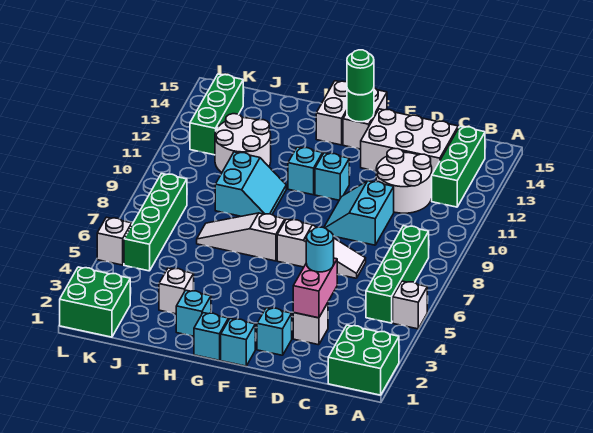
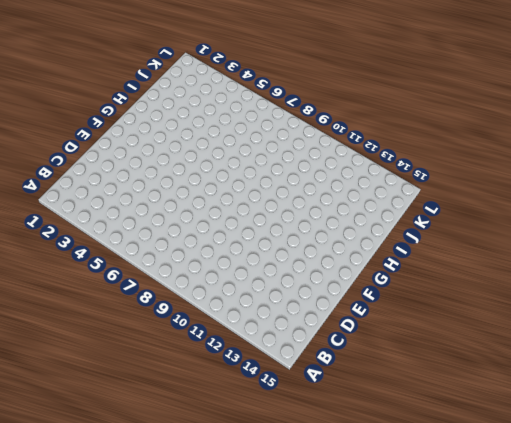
none -> green brick A1:B2 level 1
none -> white brick A5 level 1
none -> green brick B5:B8 level 1

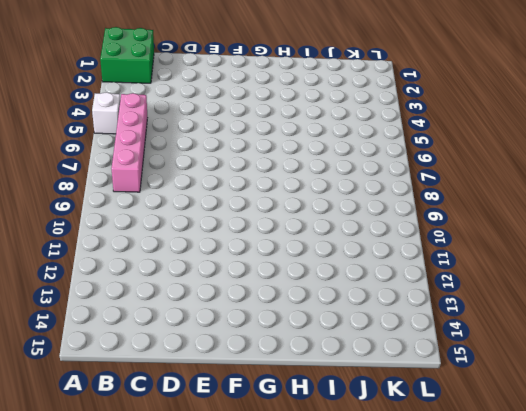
pink brick B5:B8 level 1 -> green brick B5:B8 level 1
none -> green brick B12:B14 level 1
none -> white round brick C11:D12 level 1
none -> white brick C13:E14 level 1

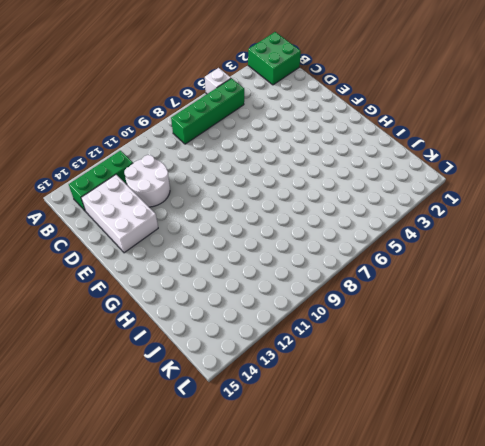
none -> white brick D3 level 1
none -> white slope D7:F7 level 1 top F
none -> cyan slope D9:E10 level 1 top D

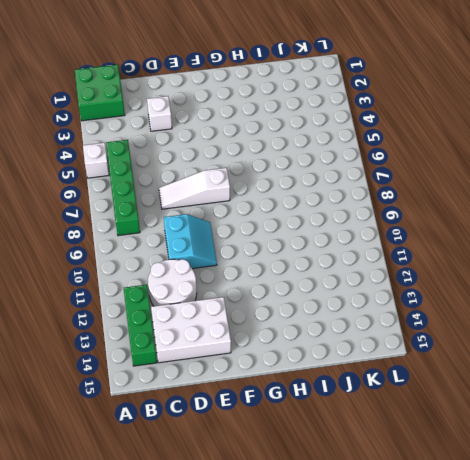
none -> cyan brick E2 level 1
none -> cyan brick F1 level 1
none -> cyan brick F11 level 1

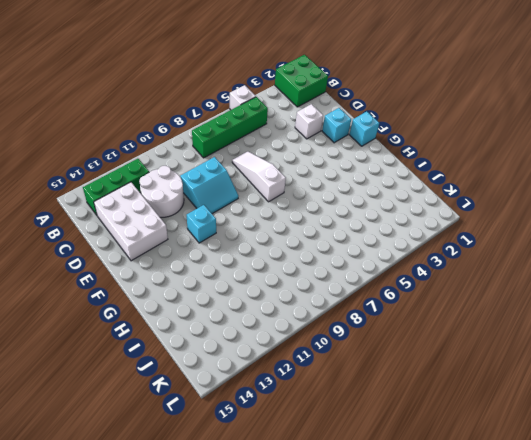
none -> white brick F14:F15 level 1
none -> cyan brick G1 level 1
none -> white slope G7:I7 level 1 top G

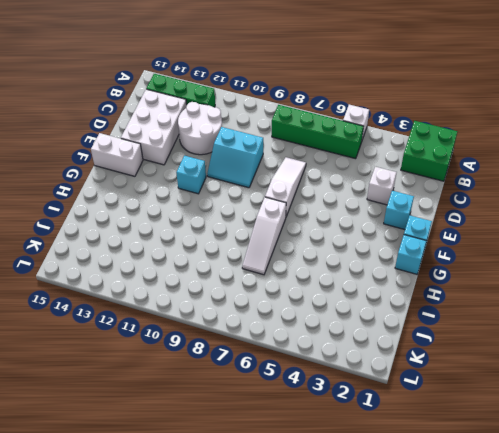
none -> cyan brick G11 level 1
none -> white brick G14:G15 level 1
none -> cyan brick H2 level 1

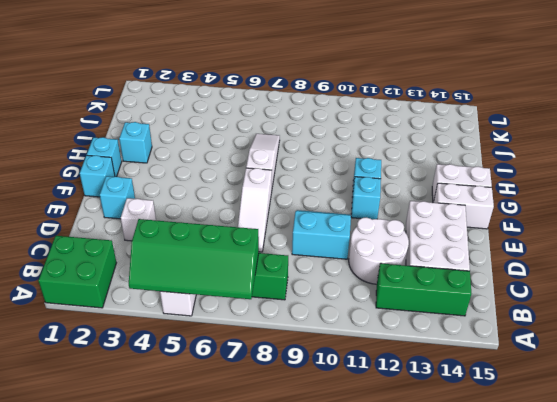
green slope A4:B7 level 2 top B -> none
none -> cyan slope H9:I10 level 1 top I
none -> white brick I3 level 1
none -> white round brick I11:J12 level 1

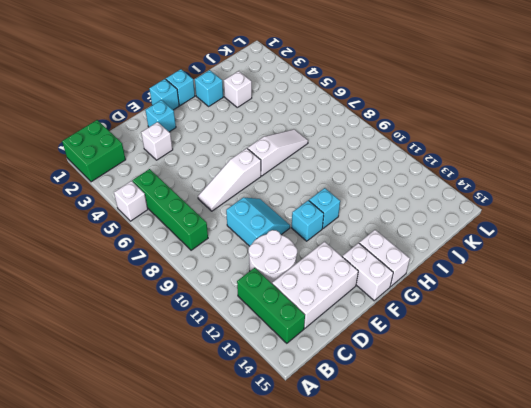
none -> cyan slope H9:I10 level 1 top I
none -> white round brick I11:J12 level 1
none -> green brick K1:L2 level 1

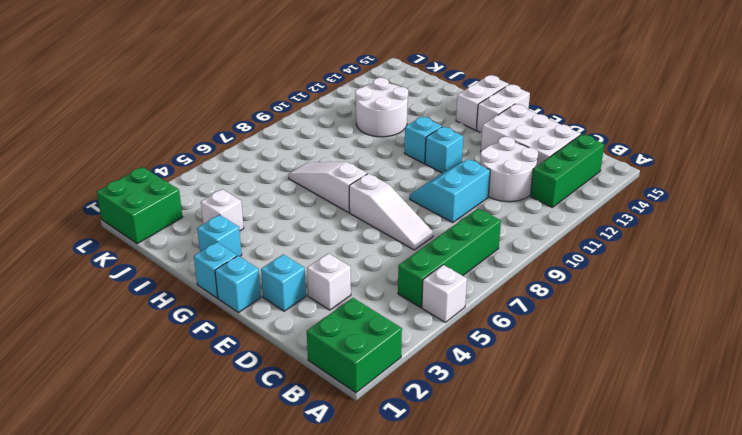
none -> cyan slope H9:I10 level 1 top I
none -> green brick K5:K8 level 1
none -> green brick K12:K14 level 1

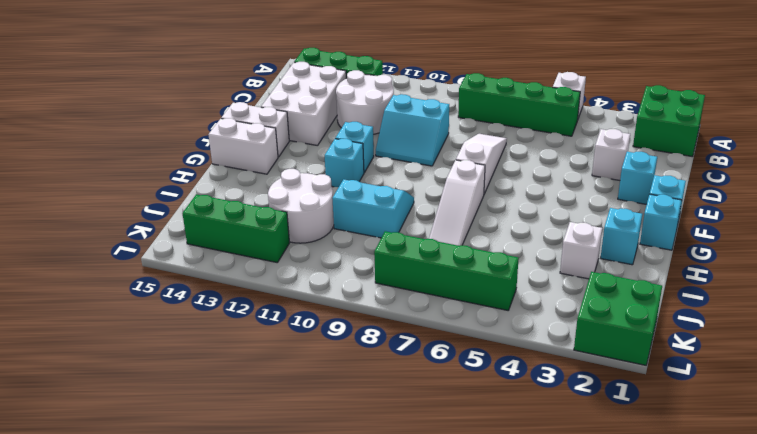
none -> white brick L5 level 1
none -> pink brick D3:D4 level 2
none -> green round brick F14 level 2

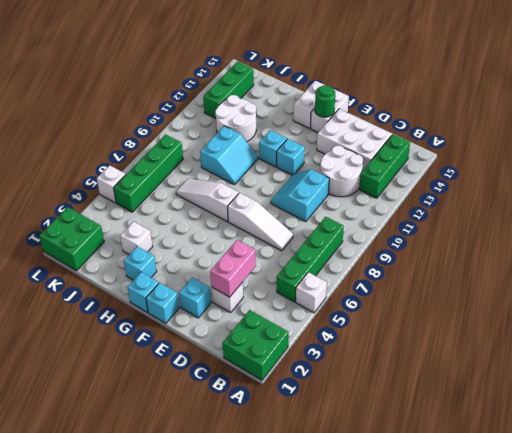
none -> cyan round brick D4 level 3
none -> green round brick F14 level 3

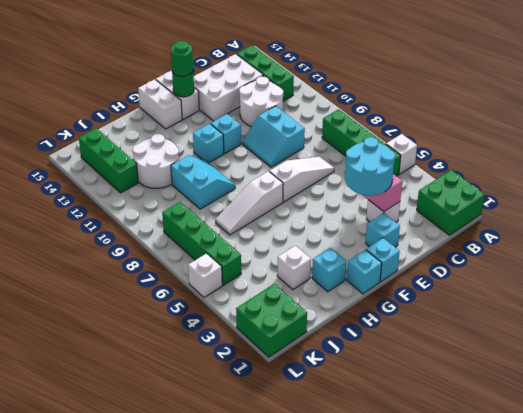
cyan round brick D3:E4 level 3 -> cyan round brick D4 level 3

